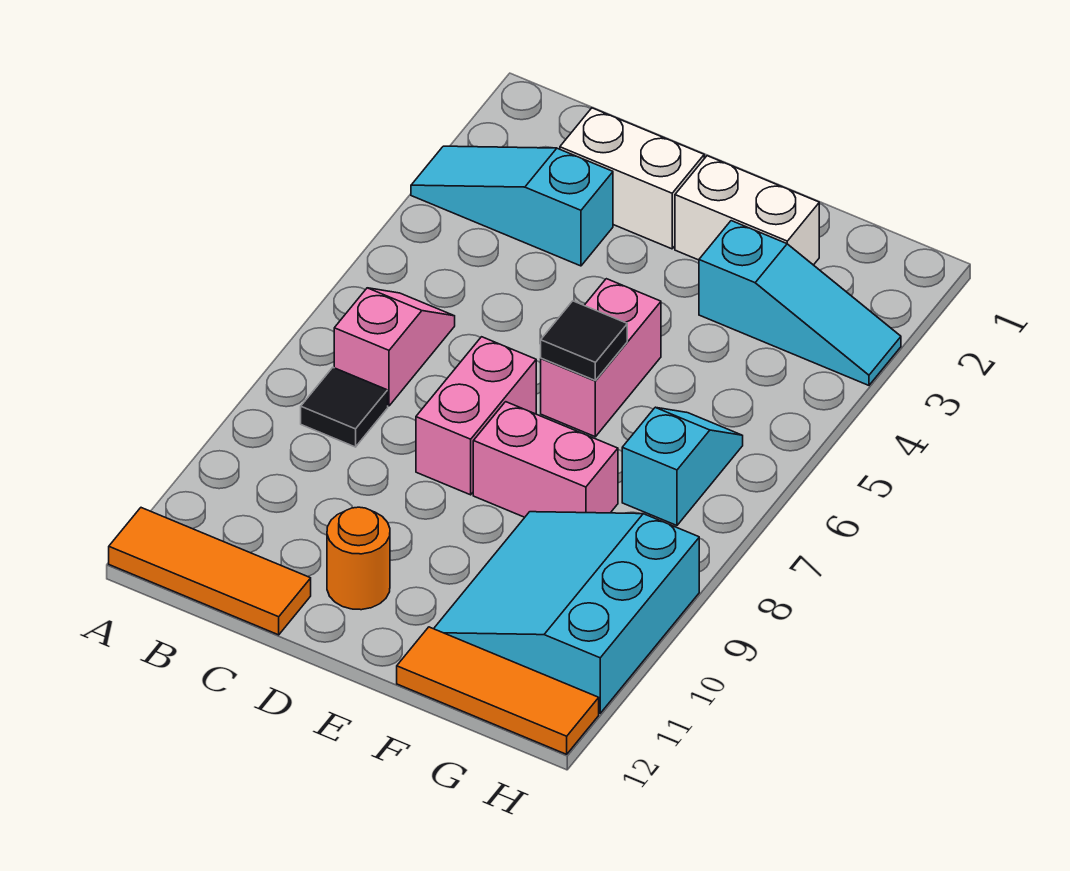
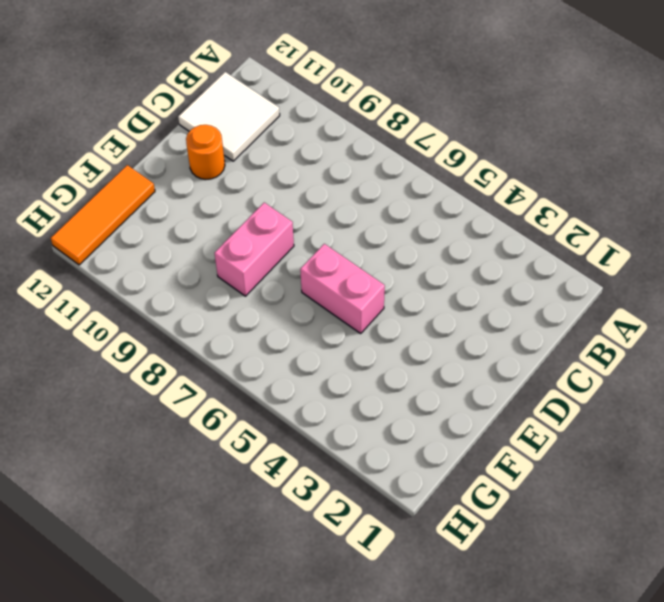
white tile B11:C12 level 1 -> orange tile A12:C12 level 1
none -> cyan slope A3:C3 level 1 top C
none -> pink slope B6:B7 level 1 top 7
none -> black tile B8 level 1

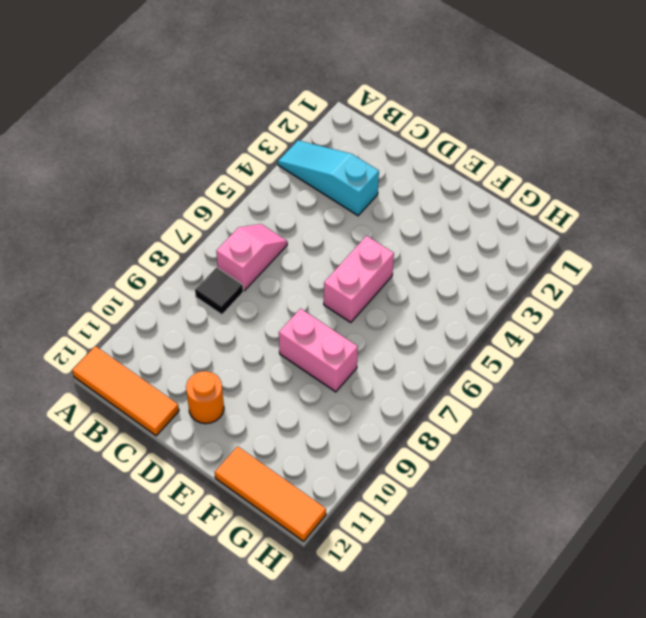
none -> white brick C2:D2 level 1
none -> pink brick D7:D8 level 1
none -> white brick E2:F2 level 1

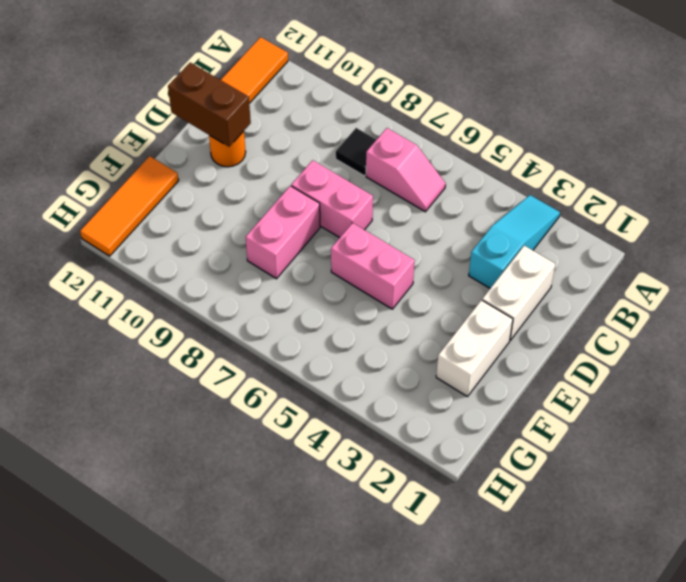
brown brick D11:D12 level 2 -> none
none -> cyan slope F3:H3 level 1 top F
none -> cyan slope F9:H11 level 1 top H
none -> cyan slope G6:G7 level 1 top 7

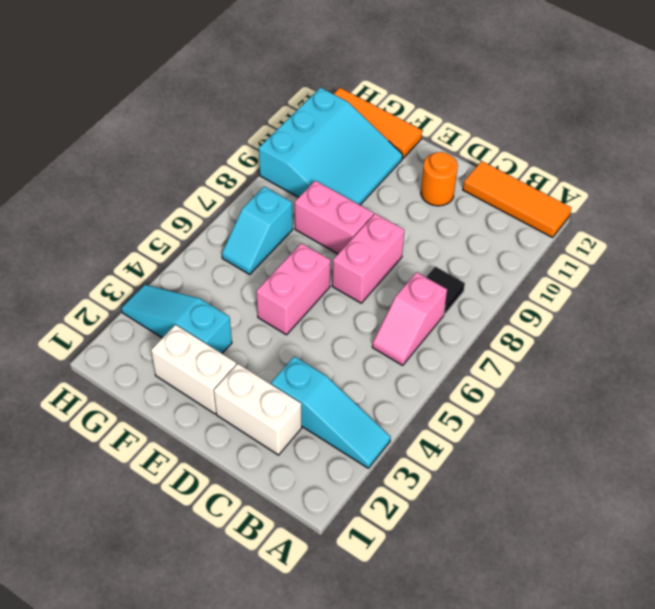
none -> black tile E6 level 2

